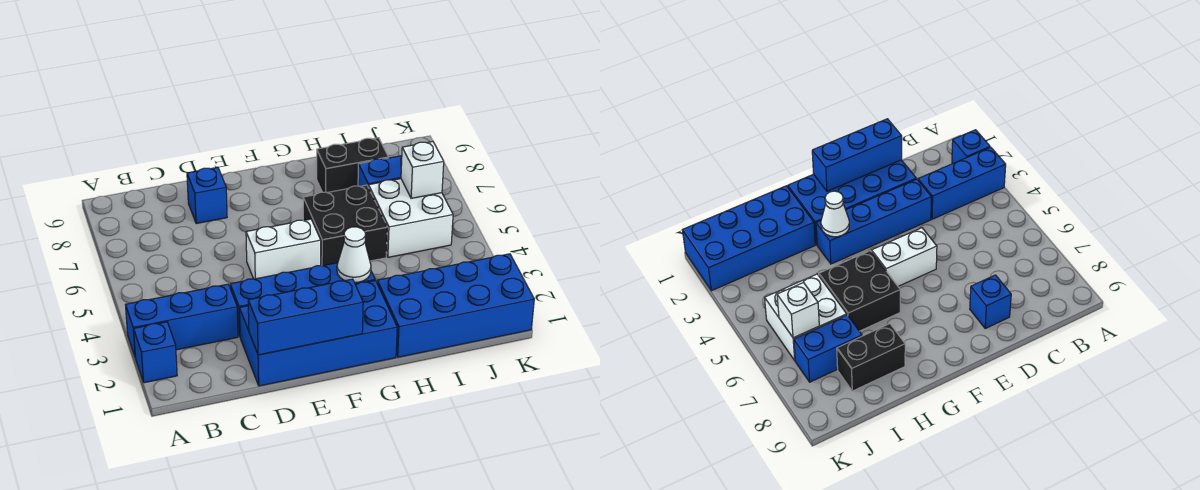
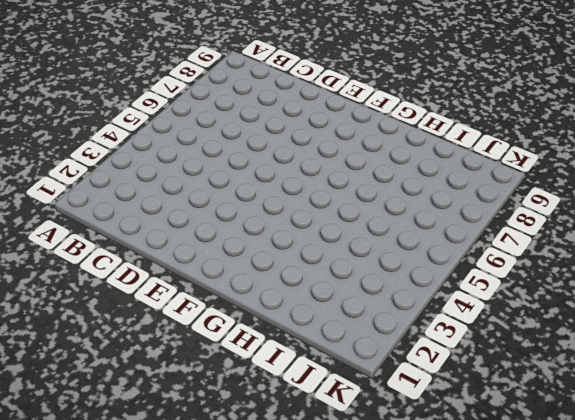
none -> blue brick A2 level 1
none -> blue brick A3:C3 level 1
none -> blue brick D1:G2 level 1

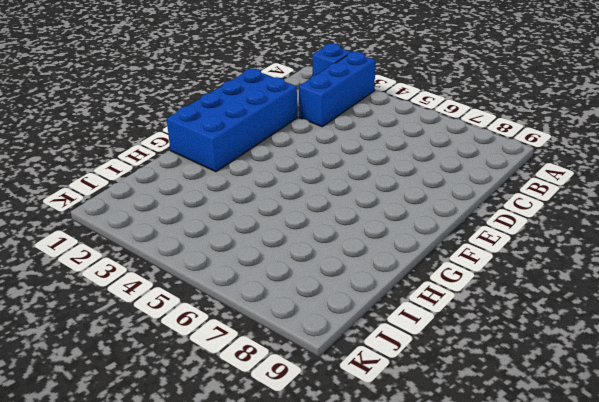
none -> blue brick D3:G3 level 1
none -> blue brick D8 level 1
none -> white brick E5:F5 level 1

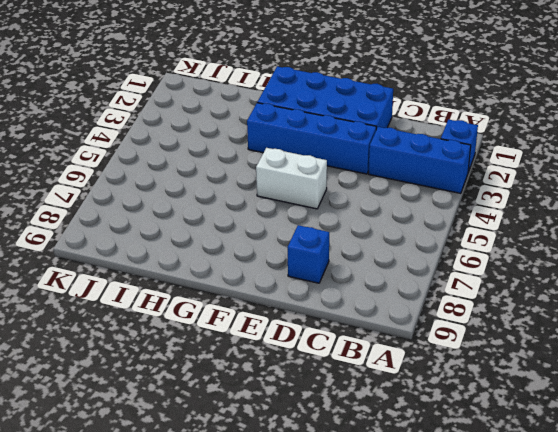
none -> black brick G5:H6 level 1
none -> blue brick H1:K2 level 1
none -> black brick H8:I8 level 1

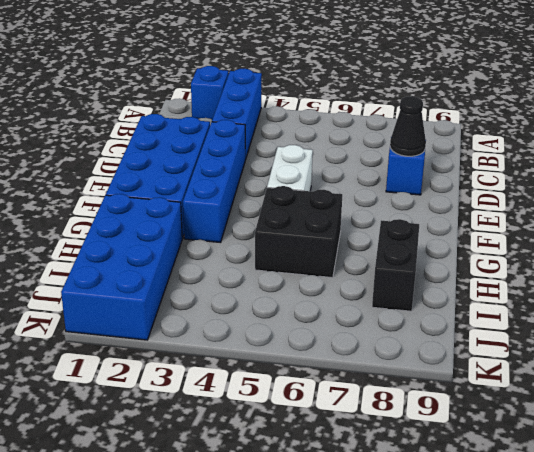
black cone D8 level 2 -> none
none -> white brick I5:J6 level 1
none -> blue brick I7:J7 level 1
none -> blue brick D1:F1 level 2

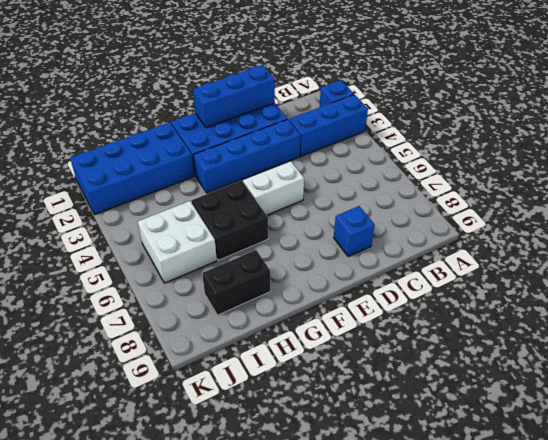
none -> blue brick I7:J7 level 1
none -> white cone G3 level 2
none -> white brick J6 level 2

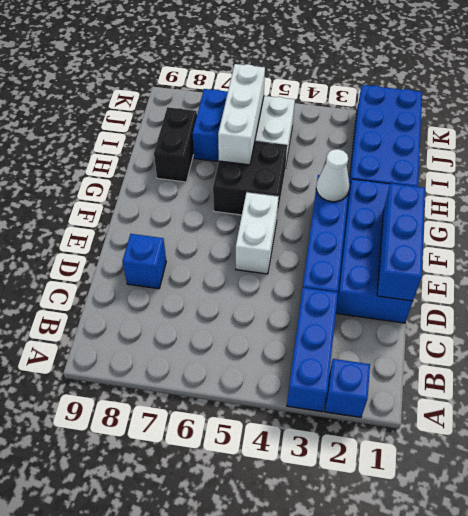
white brick H6:J6 level 2 -> white brick J6 level 2

